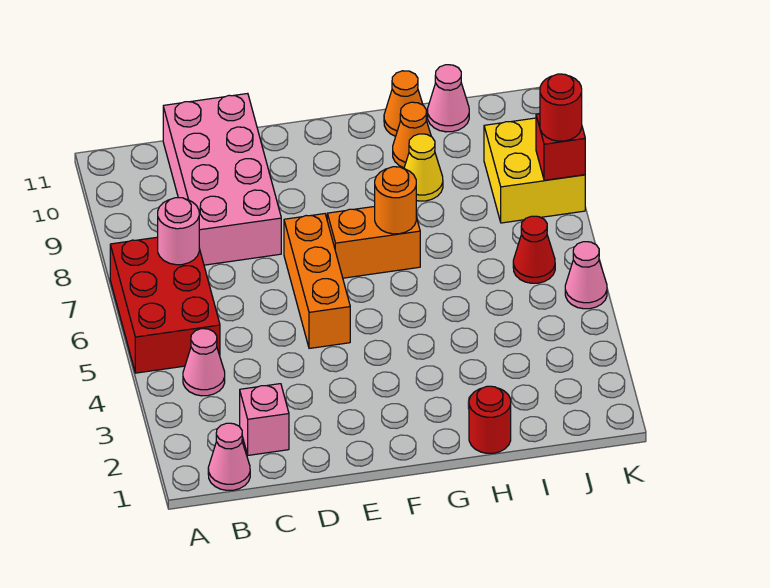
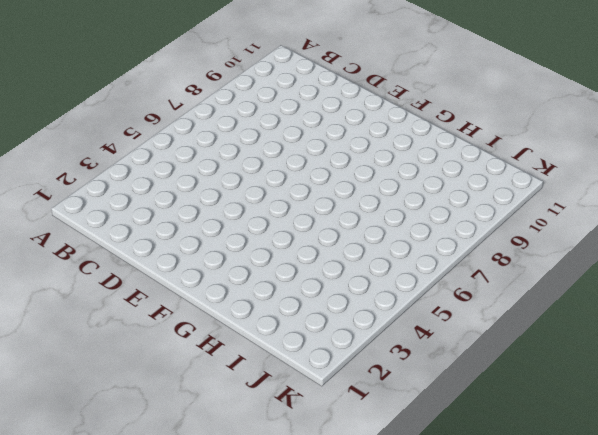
none -> red brick A5:B7 level 1
none -> pink cone B1 level 1
none -> pink cone B4 level 1

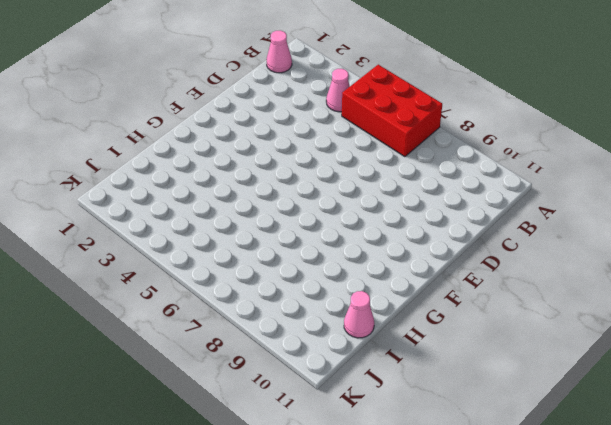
none -> pink brick C2 level 1
none -> pink brick C8:D11 level 1
none -> orange brick E5:E7 level 1

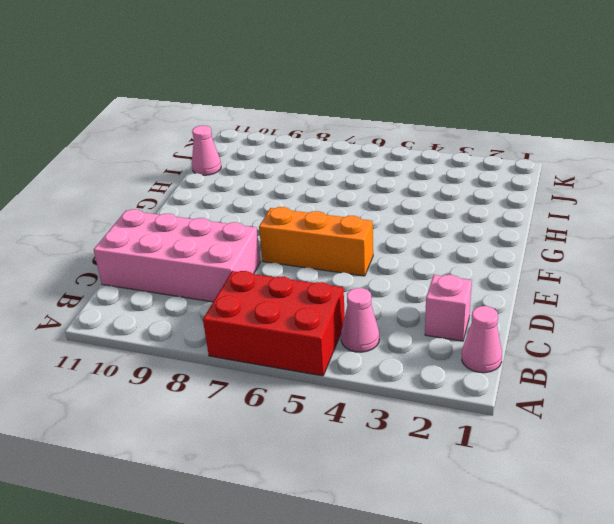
none -> orange brick F7:G7 level 1
none -> red round brick H1 level 1
none -> yellow cone H9 level 1

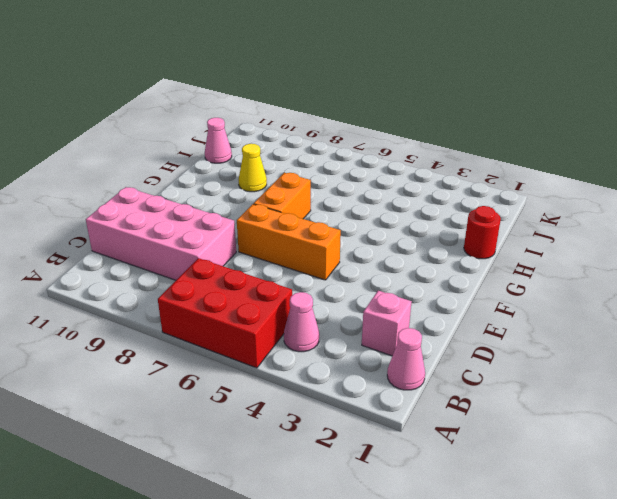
none -> orange cone H10 level 1
none -> orange cone H11 level 1
none -> red cone J6 level 1

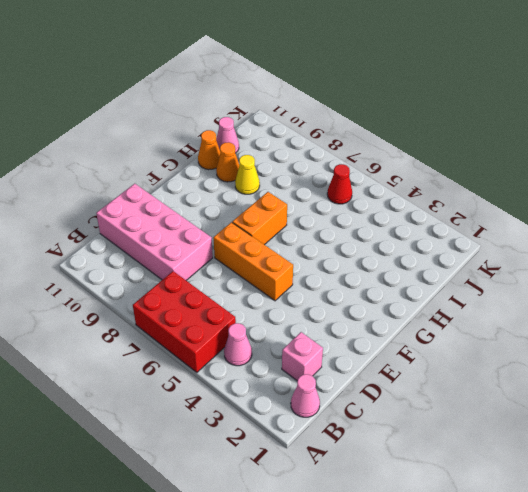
none -> red round brick H1 level 1
none -> yellow brick J8:K9 level 1
none -> pink cone K5 level 1

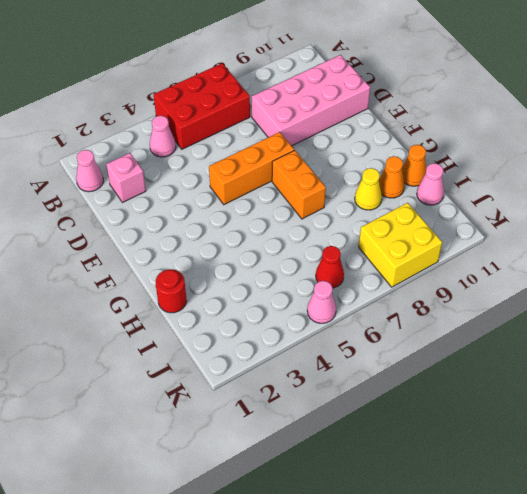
none -> pink round brick B7 level 2
none -> orange round brick G7 level 2
none -> red brick K8 level 2

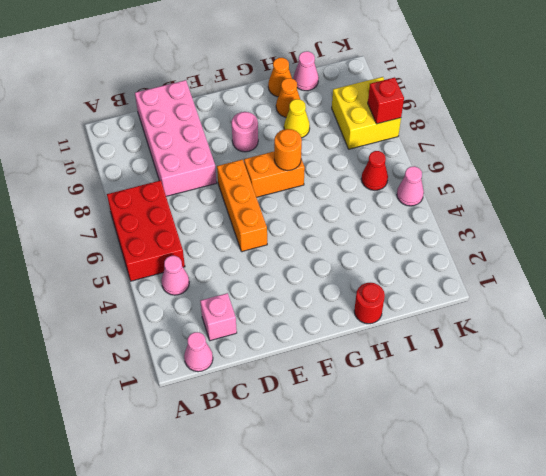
pink round brick F9 level 1 -> pink round brick B7 level 2
none -> red round brick K8 level 3

